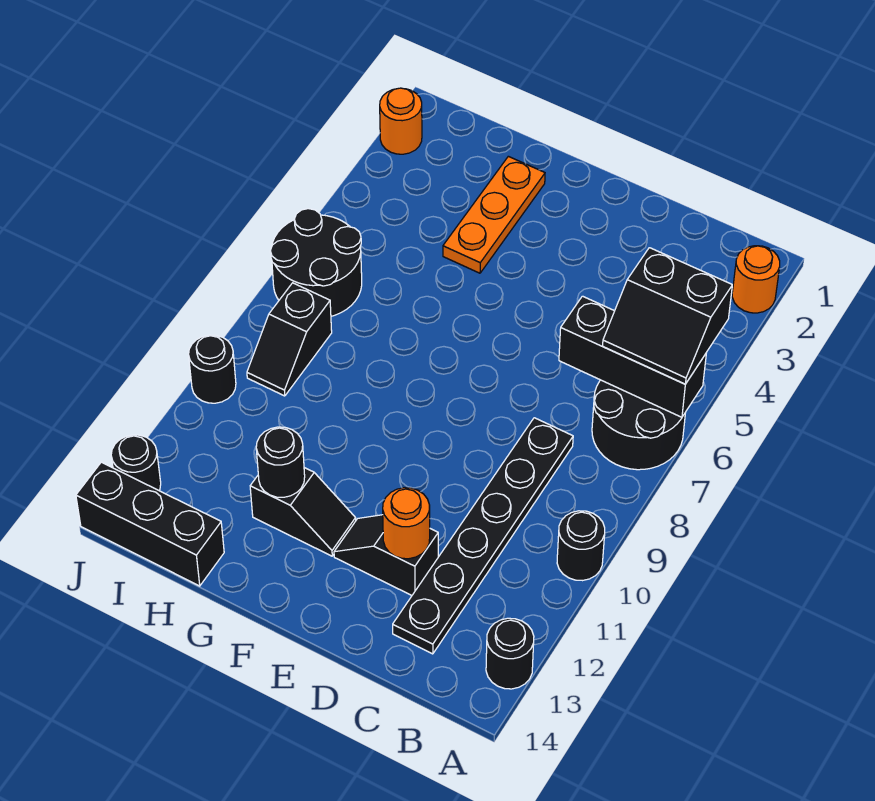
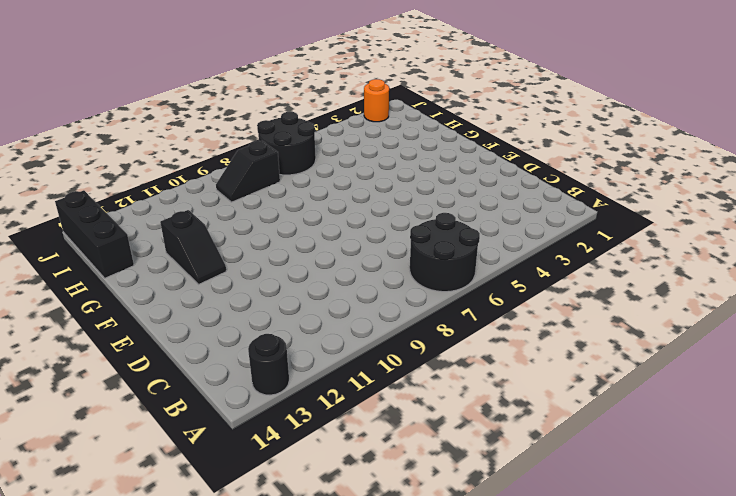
none -> orange round brick A2 level 1
none -> black round brick A10 level 1
none -> black plate C8:C13 level 1

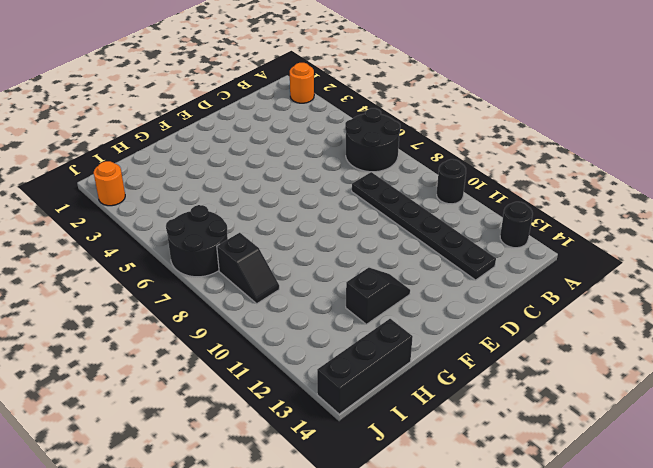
none -> black slope D12:E12 level 1 top D
none -> orange plate G2:G4 level 1
none -> black round brick J10 level 1

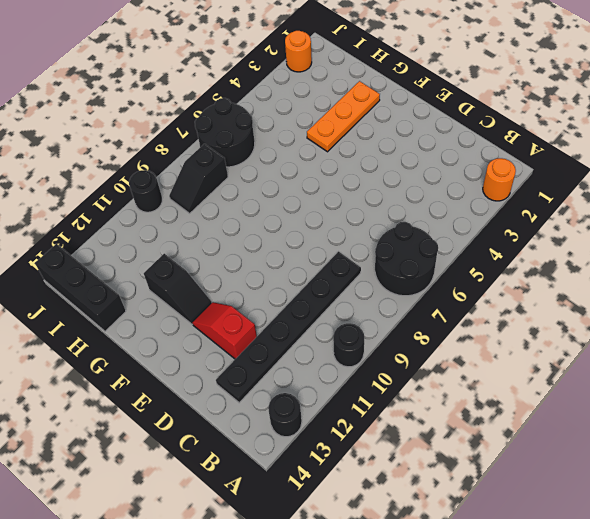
red slope D12:E12 level 1 top D -> black slope D12:E12 level 1 top D
none -> black round brick J13 level 1
none -> black brick A6:C6 level 2
none -> orange round brick D12 level 2

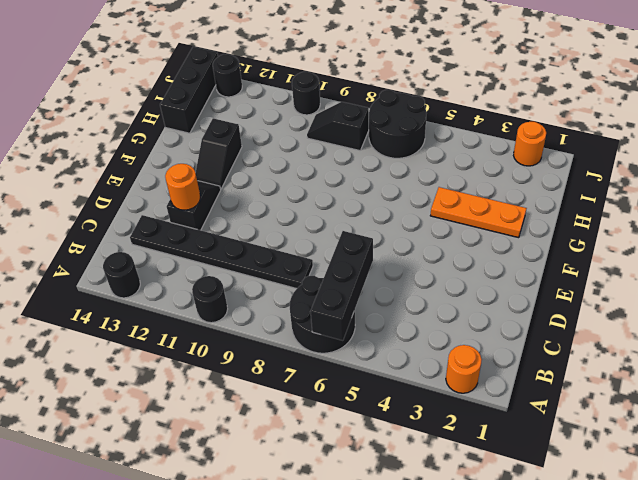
none -> black round brick G12 level 2
none -> black slope A5:B6 level 3 top 5

